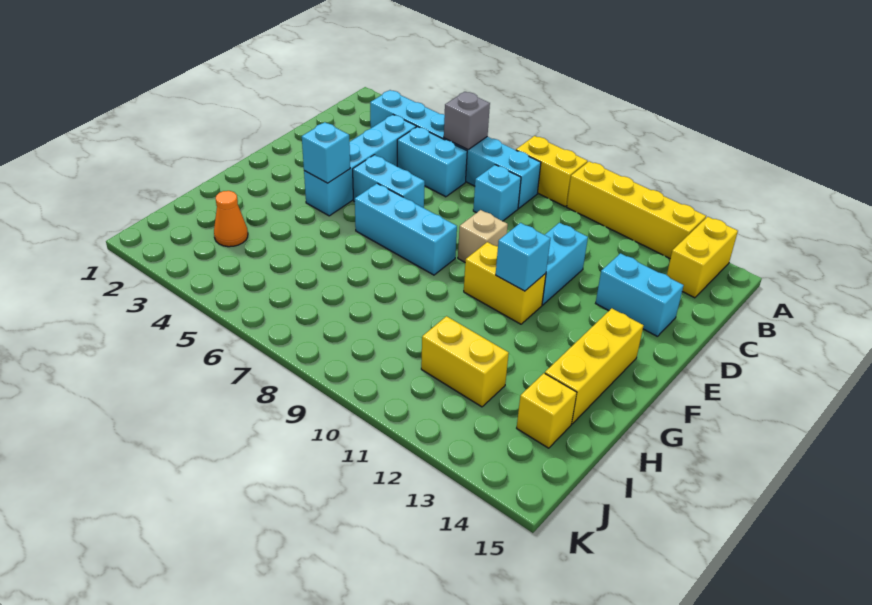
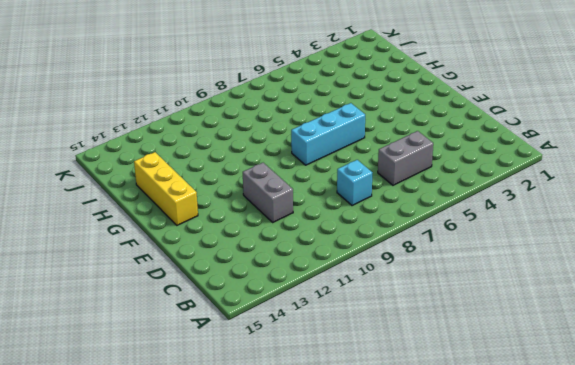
grey brick C5:C6 level 1 -> cyan brick C5:C6 level 1
grey brick D11:E11 level 1 -> cyan brick D11:E11 level 1
none -> yellow brick A8:A9 level 1
none -> yellow brick A10:A13 level 1
none -> yellow brick A14:B14 level 1

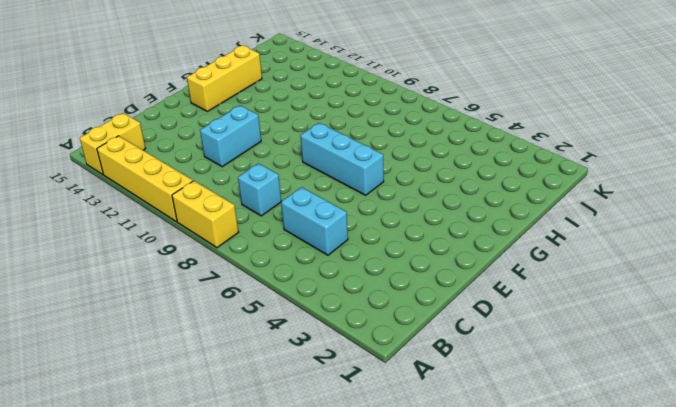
none -> cyan brick B3:B8 level 1
none -> cyan brick C4:F4 level 1
none -> cyan brick D13:D14 level 1

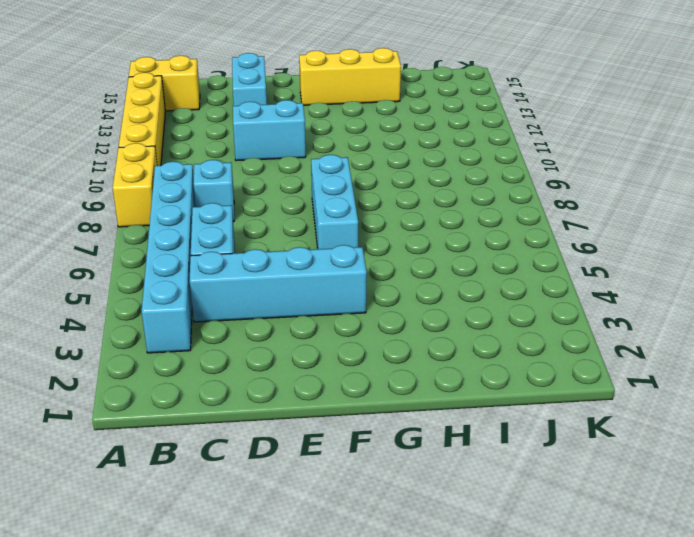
none -> cyan brick E5:E6 level 1
none -> tan brick E9 level 1
none -> yellow brick F10:F11 level 1

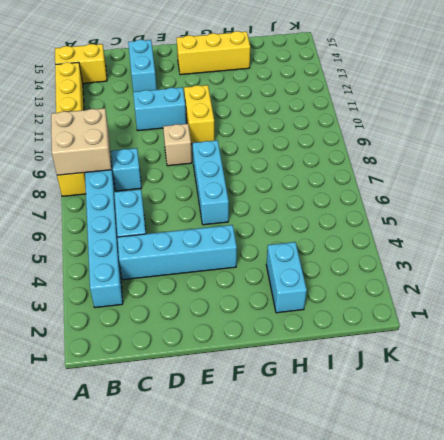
tan brick A8:B9 level 2 -> none
cyan brick H2:H3 level 1 -> cyan brick E5:E6 level 1
none -> orange cone I3 level 1
none -> yellow brick I11:I12 level 1
none -> yellow brick I14 level 1

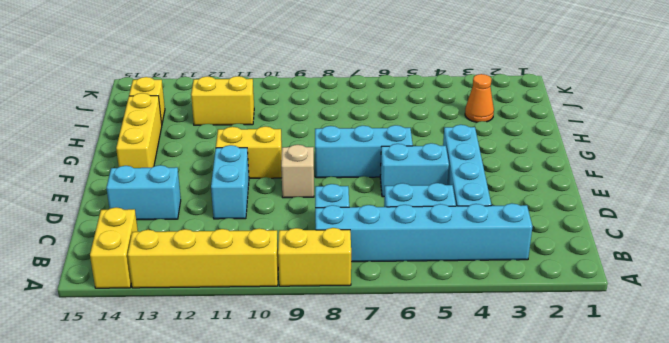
none -> grey brick B6 level 2
none -> cyan brick F4 level 2
none -> cyan brick F11 level 2

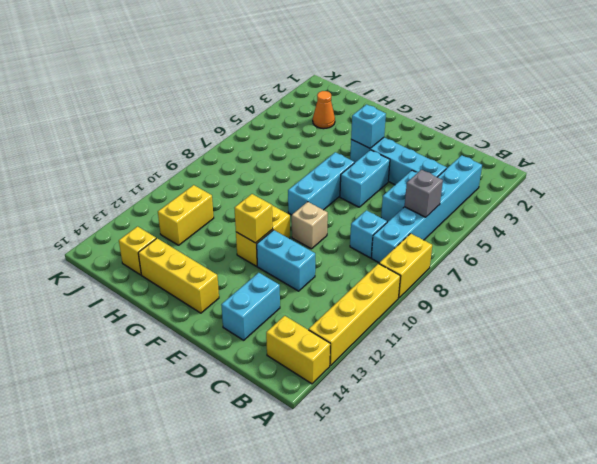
yellow brick F11 level 2 -> cyan brick F11 level 2

